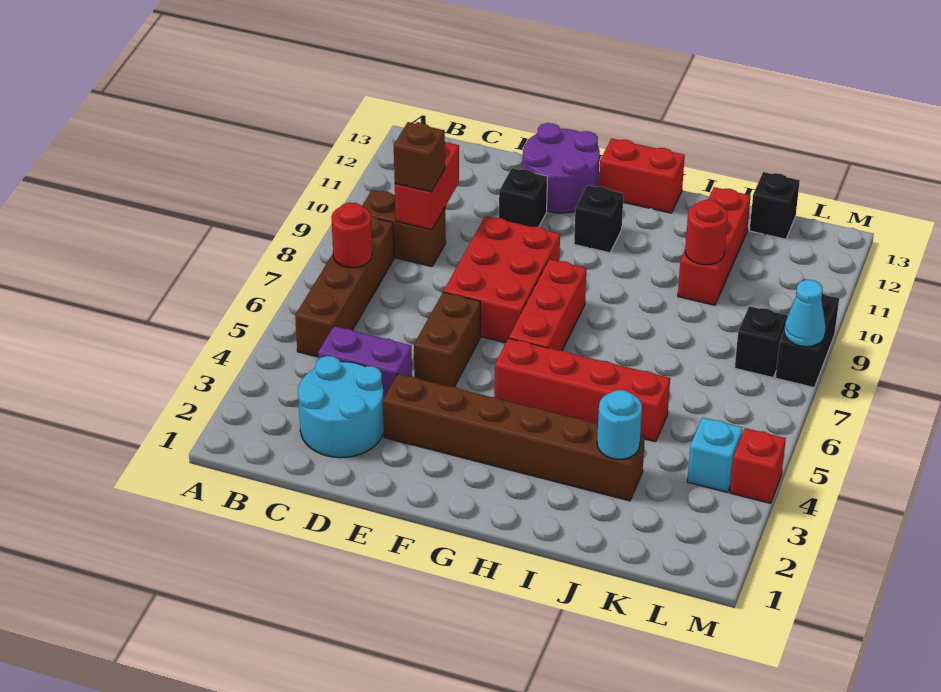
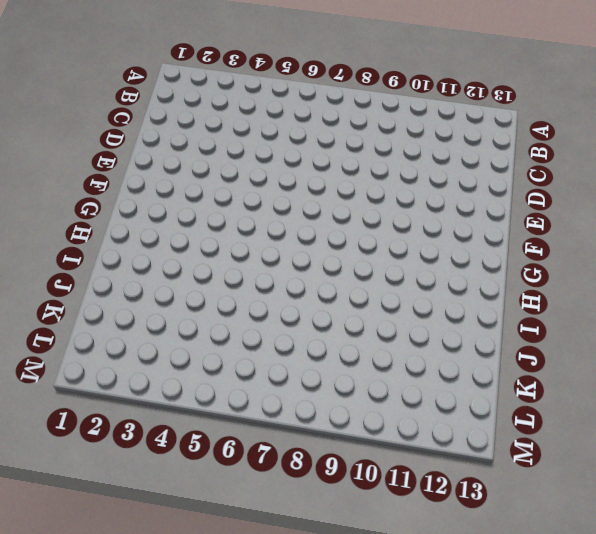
none -> brown brick B5:B8 level 1
none -> brown brick B9:C9 level 1
none -> cyan round brick C2:D3 level 1

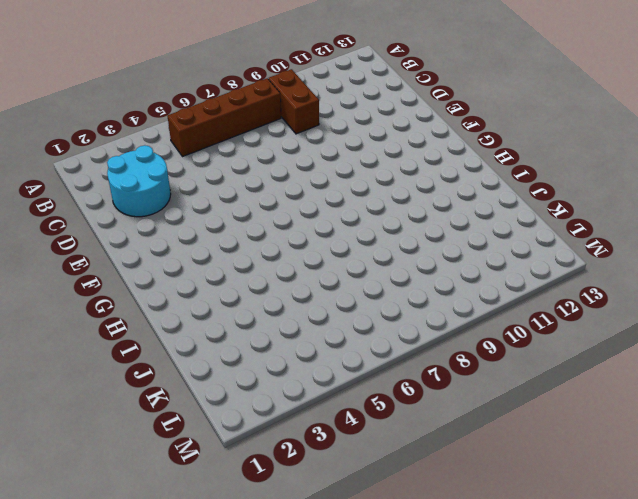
none -> purple brick C4:D4 level 1
none -> brown brick E3:J3 level 1
none -> brown brick E5:E6 level 1

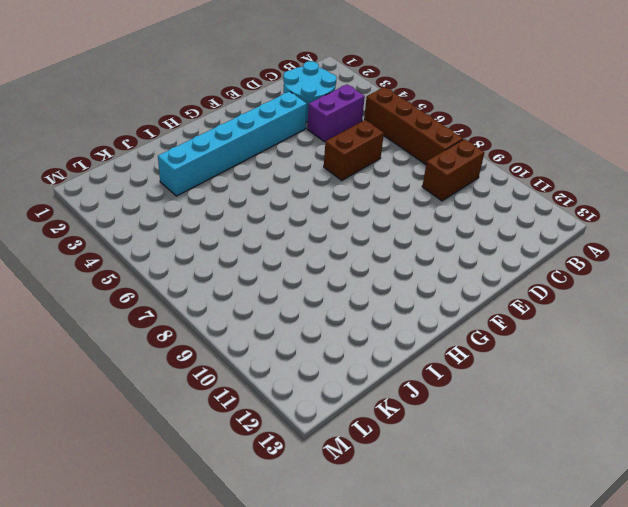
brown brick D6:E6 level 1 -> brown brick E5:E6 level 1
cyan brick E3:J3 level 1 -> brown brick E3:J3 level 1
none -> red brick E7:F9 level 1
none -> black brick E11 level 1
none -> purple round brick E12:F13 level 1

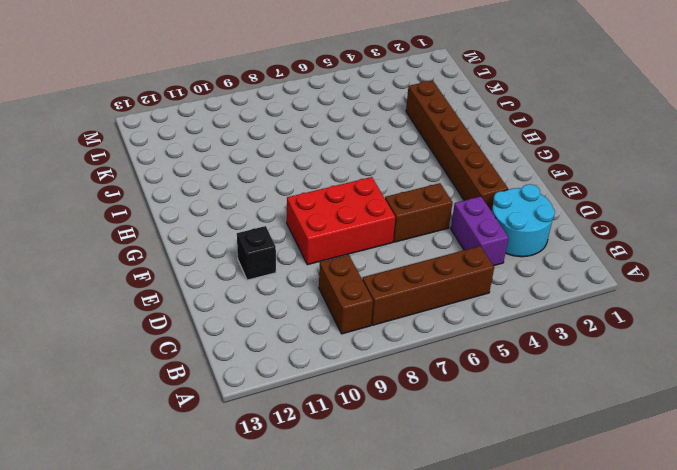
none -> purple round brick E12:F13 level 1
none -> red brick G5:J5 level 1
none -> red brick G6:G8 level 1

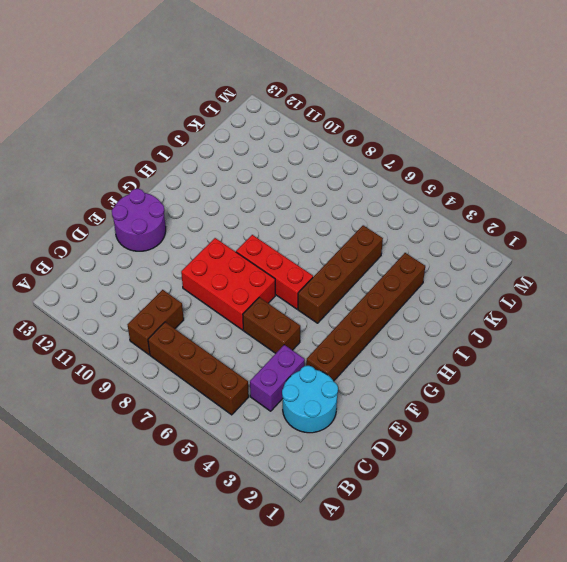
brown brick G5:J5 level 1 -> red brick G5:J5 level 1
none -> black brick E11 level 1
none -> black brick G11 level 1
none -> red brick G13:H13 level 1

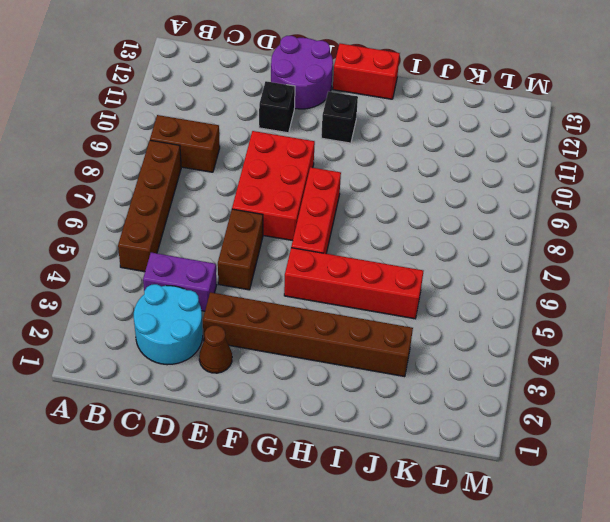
brown cone E2 level 1 -> none
none -> red brick J10:J12 level 1
none -> black brick K13 level 1
none -> cyan brick L4 level 1

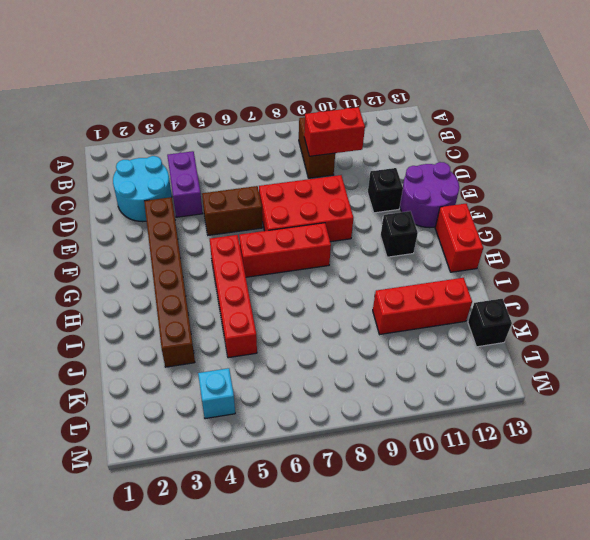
none -> brown brick B5:B8 level 1
none -> black brick L8 level 1
none -> red brick M4 level 1

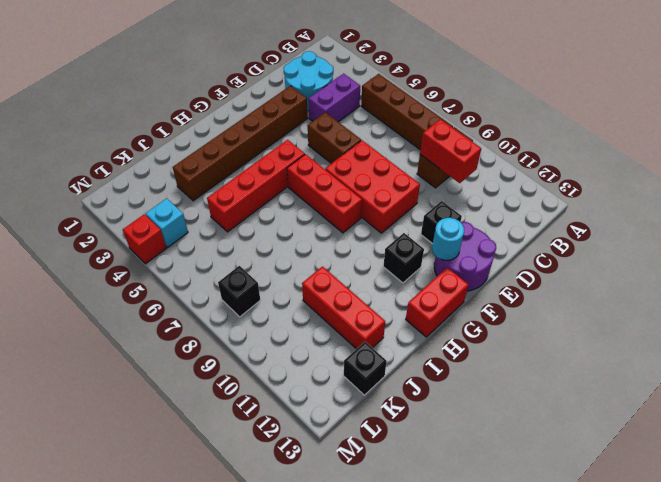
cyan round brick F12 level 2 -> cyan round brick J3 level 2
none -> black brick M8:M9 level 1
none -> red round brick B7 level 2
none -> red round brick J10 level 2

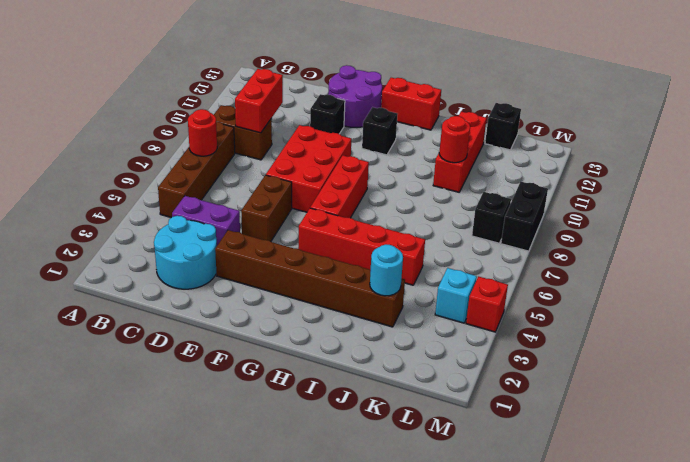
none -> cyan cone M8 level 2
none -> brown brick C9 level 3

